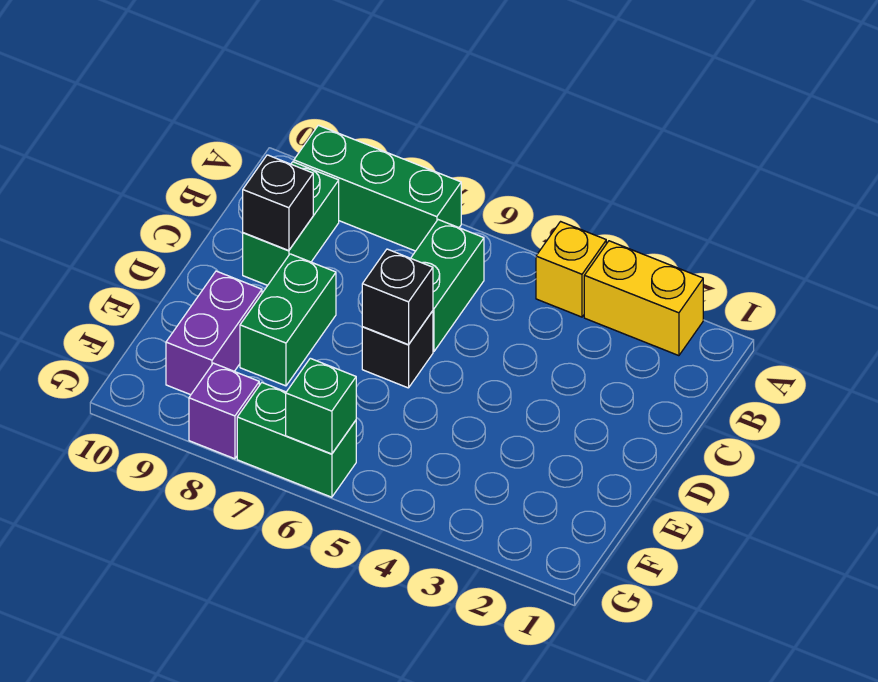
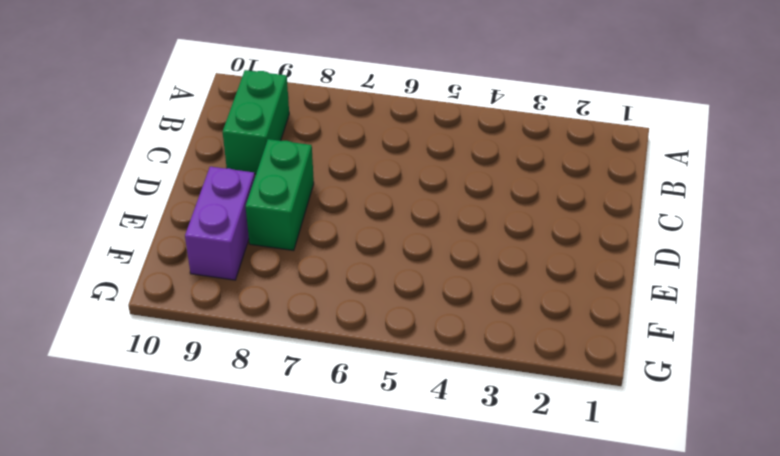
none -> yellow brick A2:A3 level 1
none -> yellow brick A4 level 1
none -> green brick A7:A9 level 1

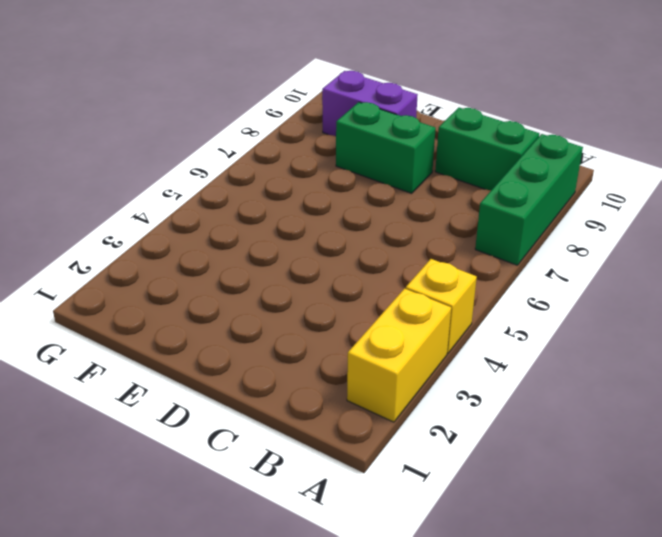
none -> green brick B6:C6 level 1
none -> black brick D6 level 1
none -> green brick G6:G7 level 1

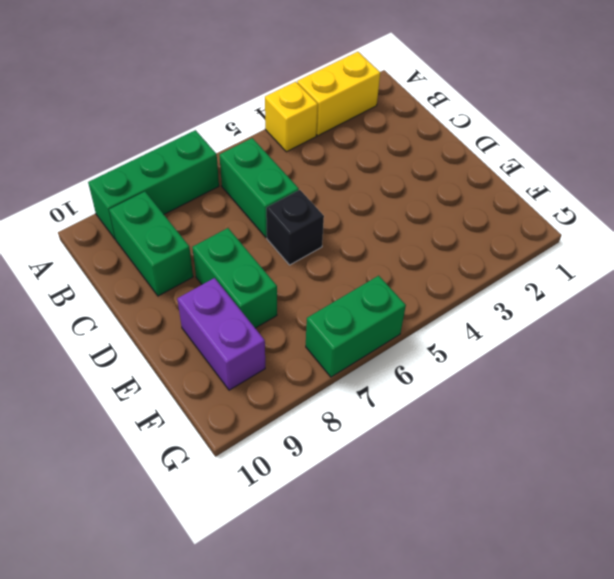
none -> purple brick G8 level 1
none -> black brick C9 level 2
none -> black brick D6 level 2

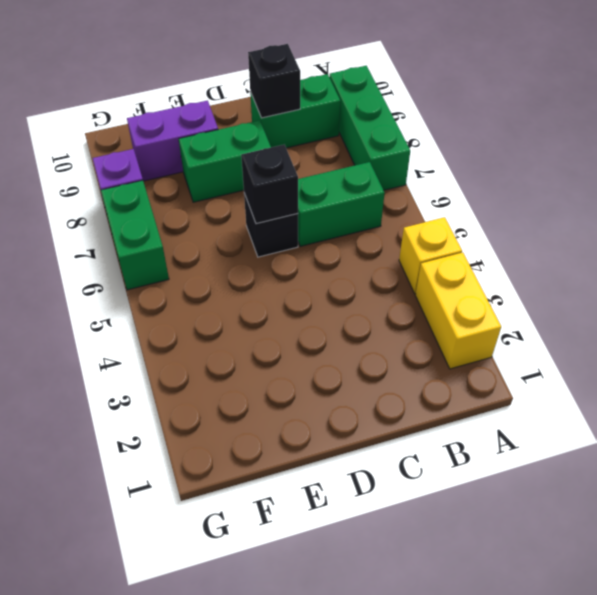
none -> green brick G6 level 2

